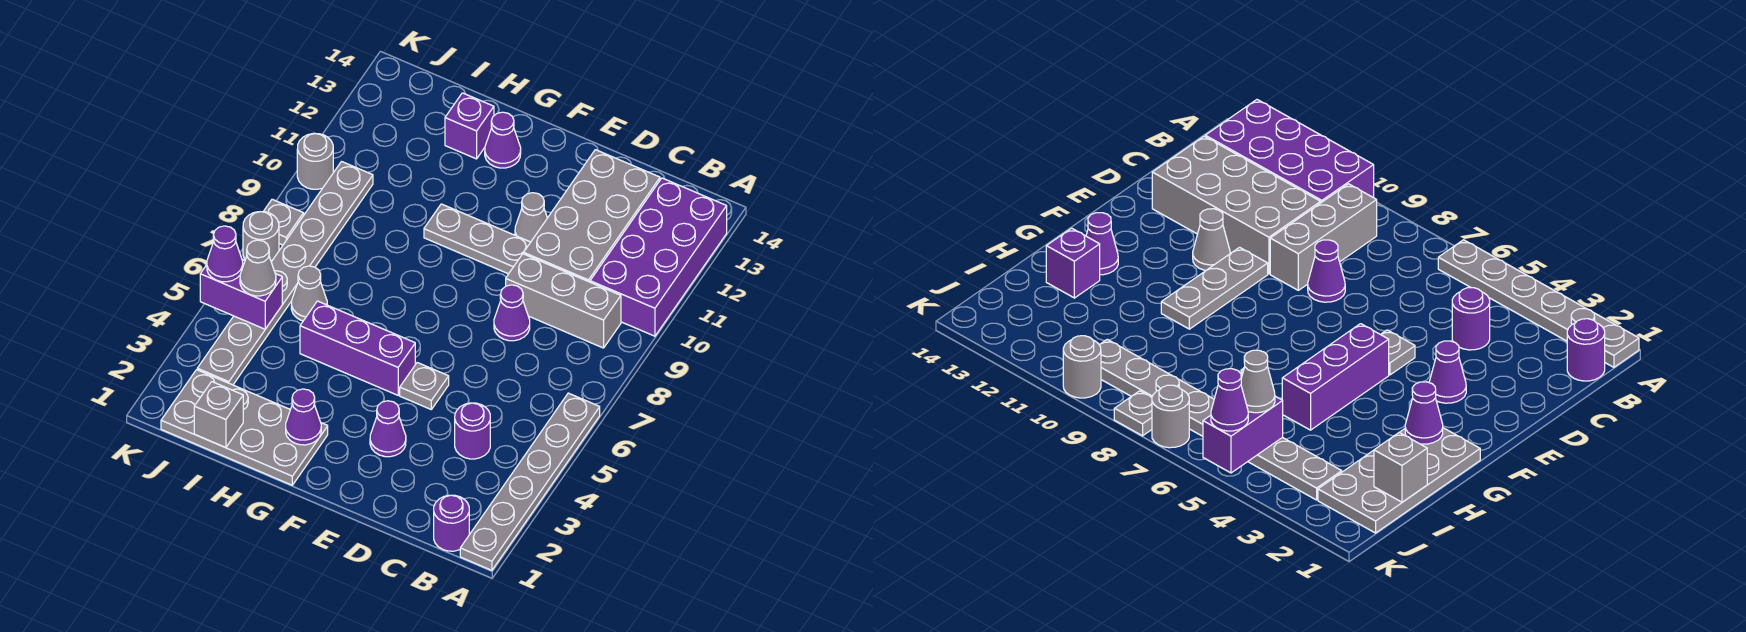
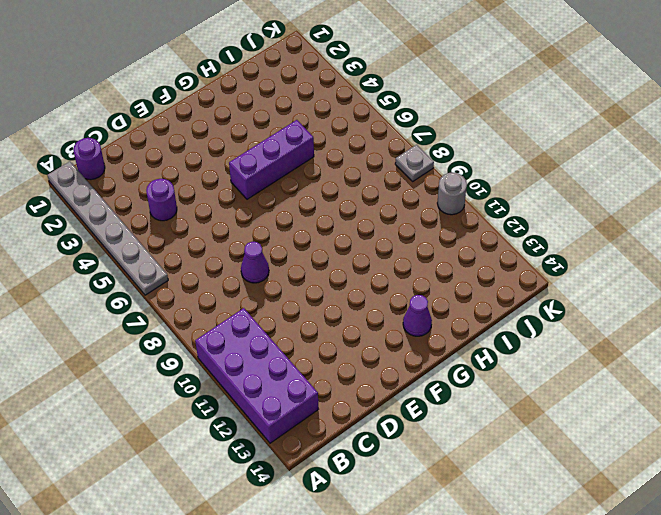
none -> grey brick B9:D9 level 1
none -> grey brick C10:D13 level 1
none -> purple cone E3 level 1

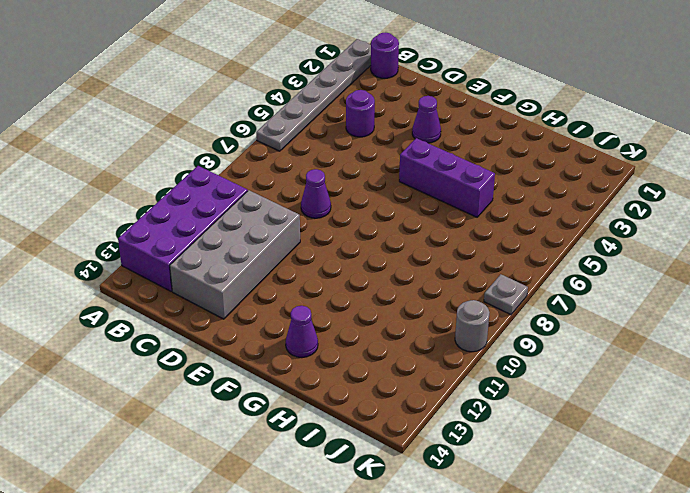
none -> grey brick B9:D9 level 1
none -> grey plate E5 level 1
none -> grey plate E10:G10 level 1

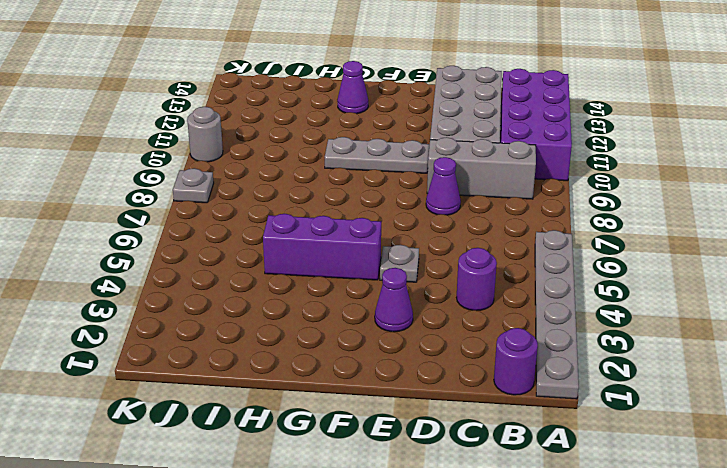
none -> grey cone E11 level 1
none -> grey plate G1:J2 level 1
none -> purple brick H13 level 1

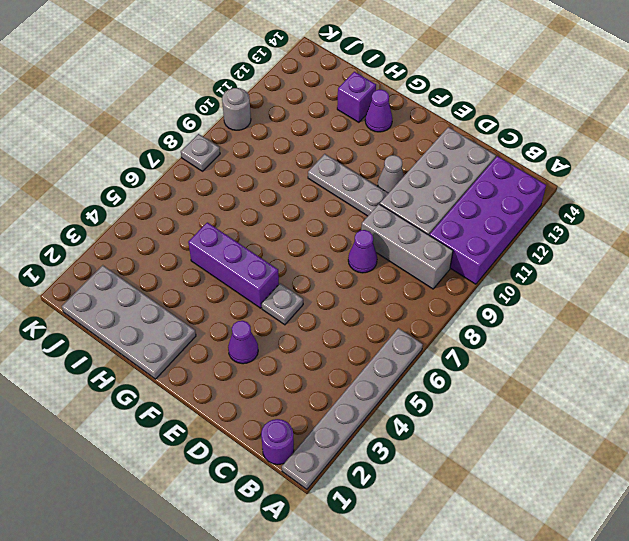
none -> purple round brick C4 level 1
none -> grey cone I6 level 1
none -> grey plate J3:J10 level 1

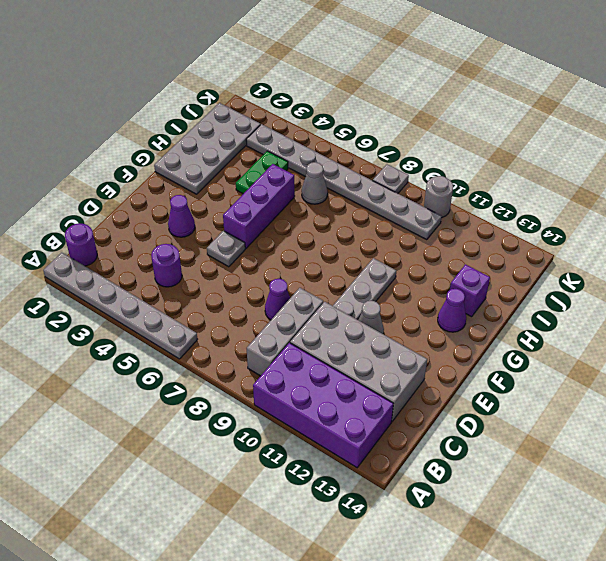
green plate H4:I4 level 1 -> none
none -> grey round brick K7 level 1
none -> purple cone G2 level 2
none -> grey brick I1 level 2

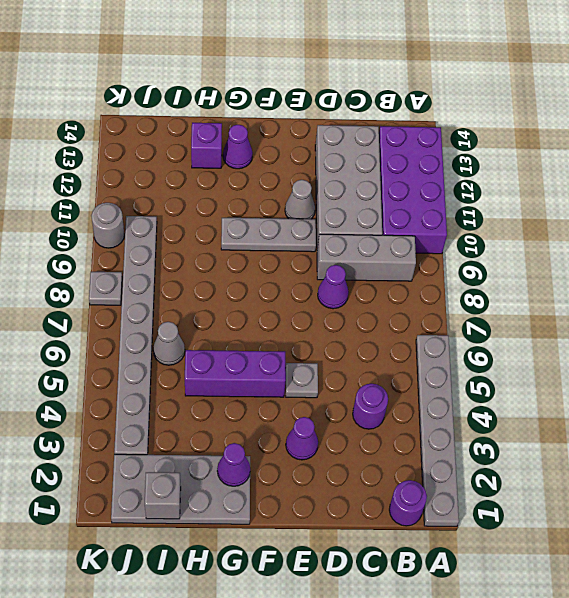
none -> grey round brick K7 level 1
none -> purple brick J5:K5 level 2
none -> grey cone J5 level 3

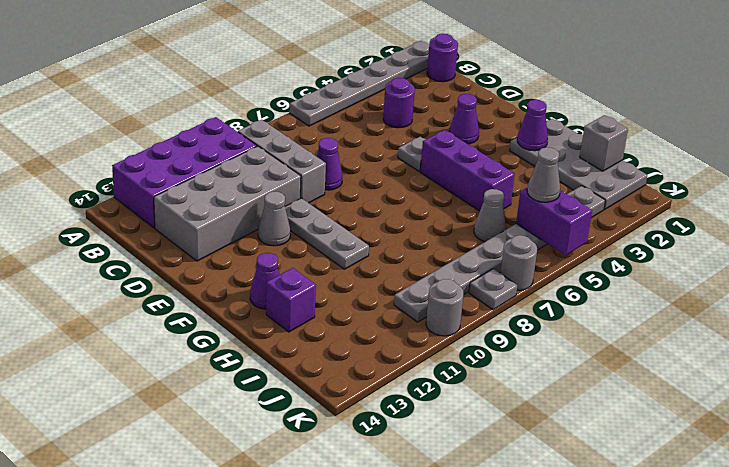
none -> purple cone K5 level 3

